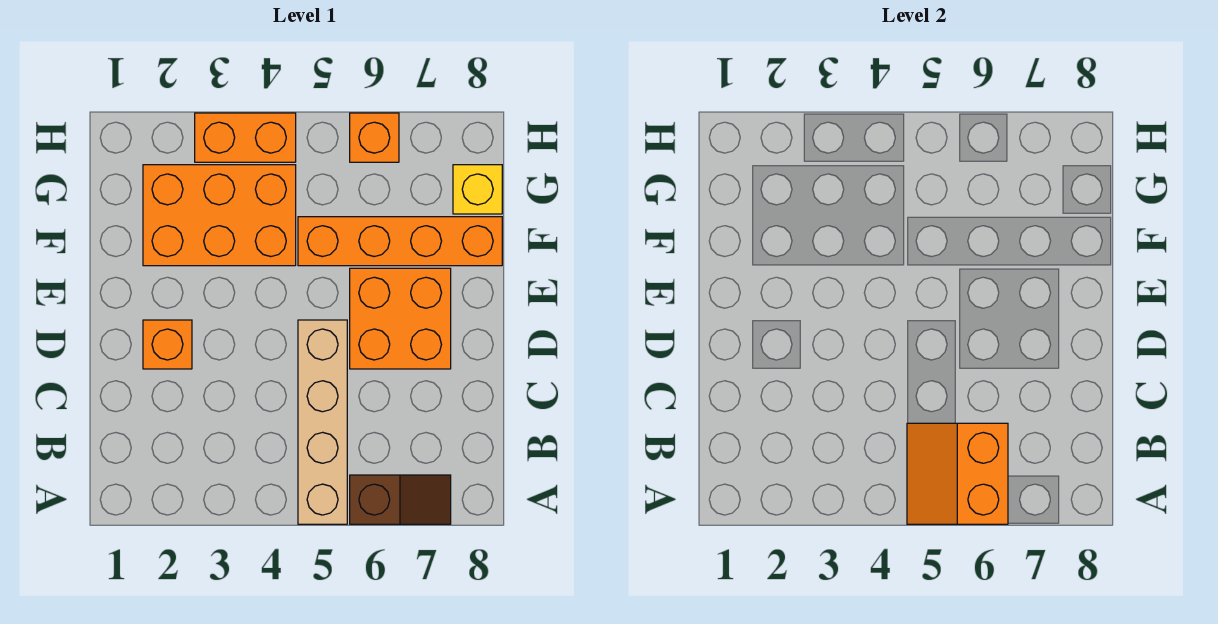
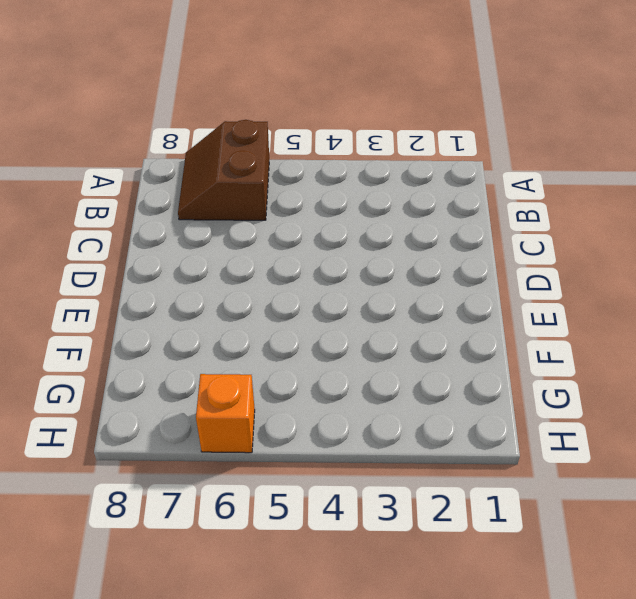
brown slope A6:B7 level 1 top 6 -> brown slope A6:A7 level 1 top 6
none -> tan brick A5:D5 level 1
none -> orange brick D2 level 1

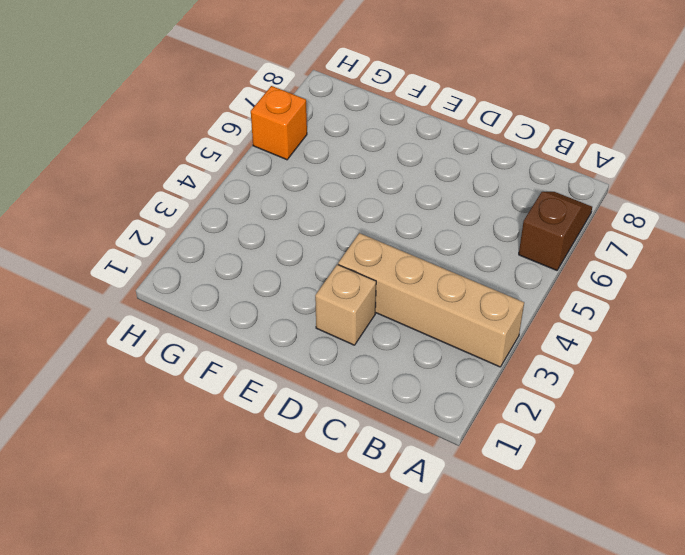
tan brick A3:D3 level 1 -> tan brick A5:D5 level 1
tan brick D2 level 1 -> orange brick D2 level 1
none -> orange brick D6:E7 level 1
none -> orange brick F2:G4 level 1

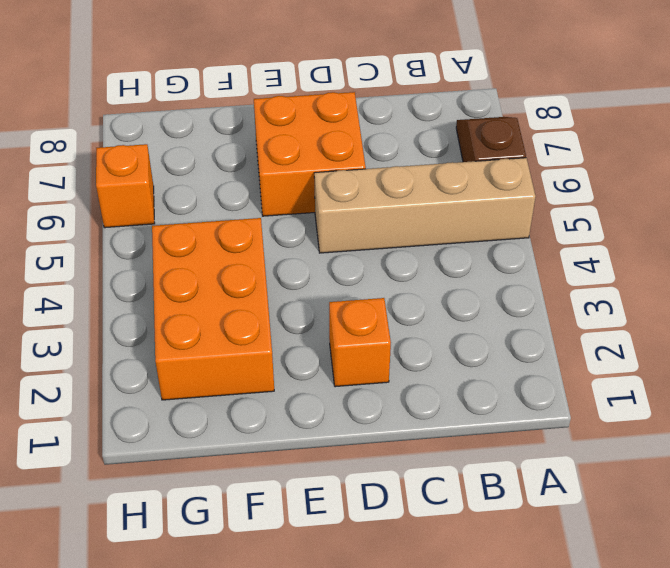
none -> orange brick F5:F8 level 1
none -> yellow brick G8 level 1

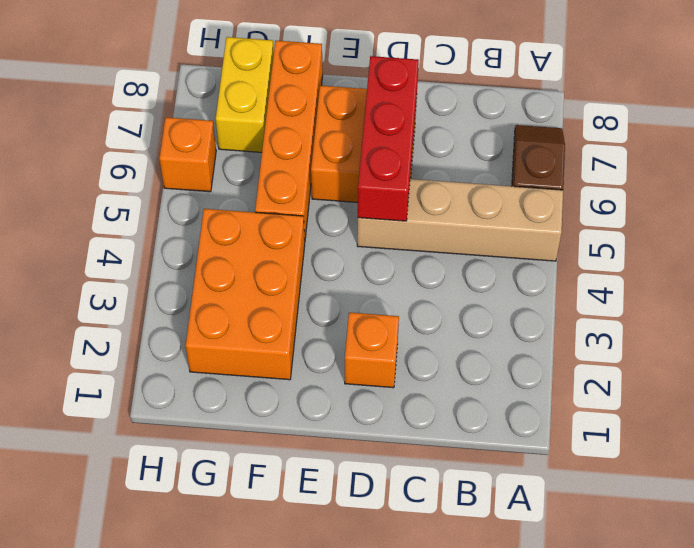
red brick D5:D7 level 2 -> none
yellow brick G7:G8 level 1 -> yellow brick G8 level 1
none -> orange brick H3:H4 level 1
none -> orange slope A5:B6 level 2 top 6

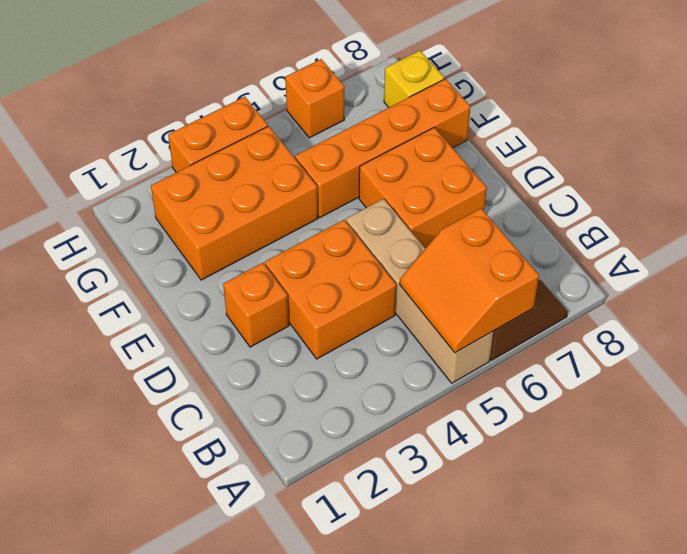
orange brick C3:D4 level 1 -> none

